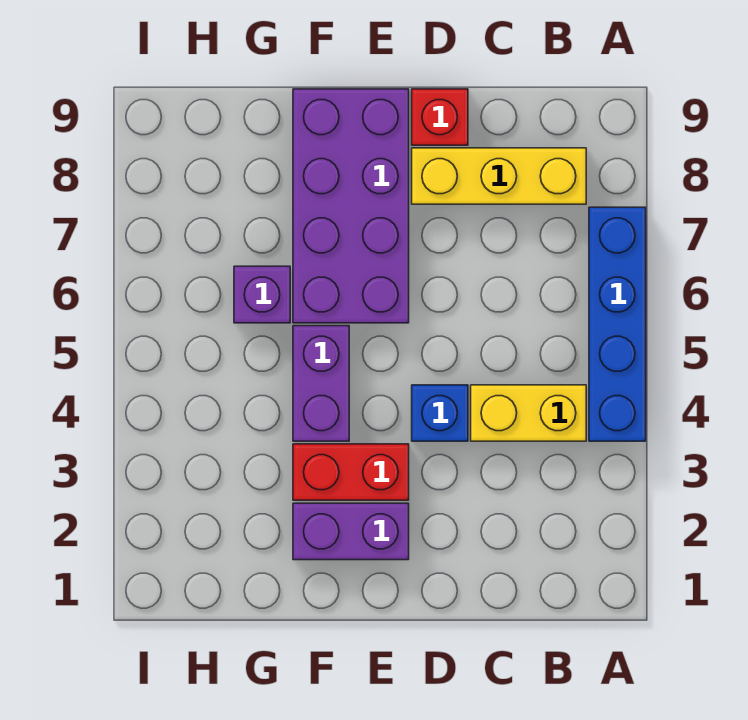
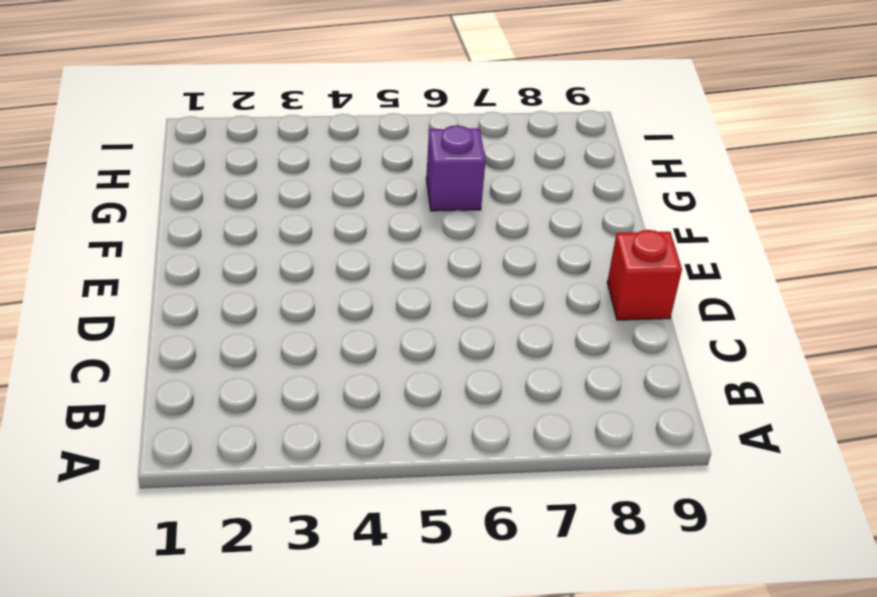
none -> blue brick A4:A7 level 1
none -> yellow brick B4:C4 level 1

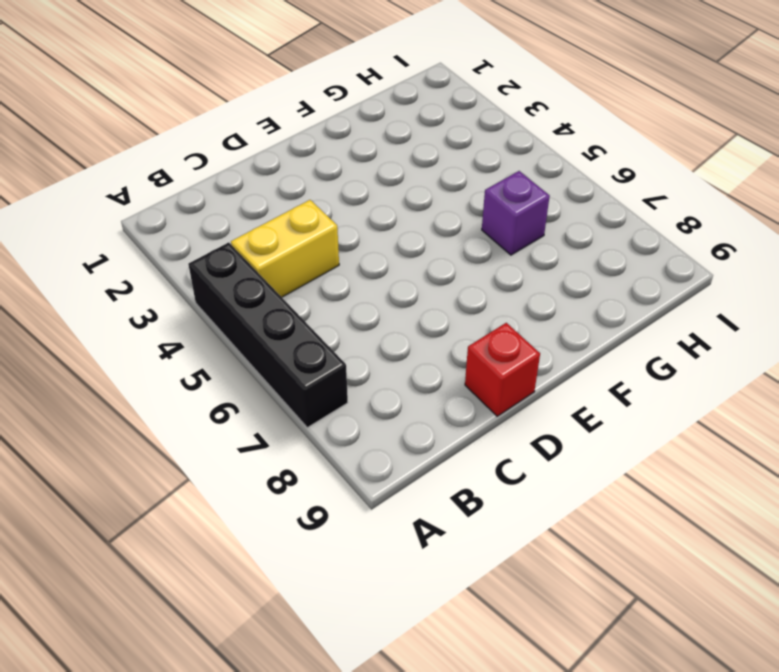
black brick A4:A7 level 1 -> blue brick A4:A7 level 1
none -> yellow brick B8:D8 level 1
none -> blue brick D4 level 1

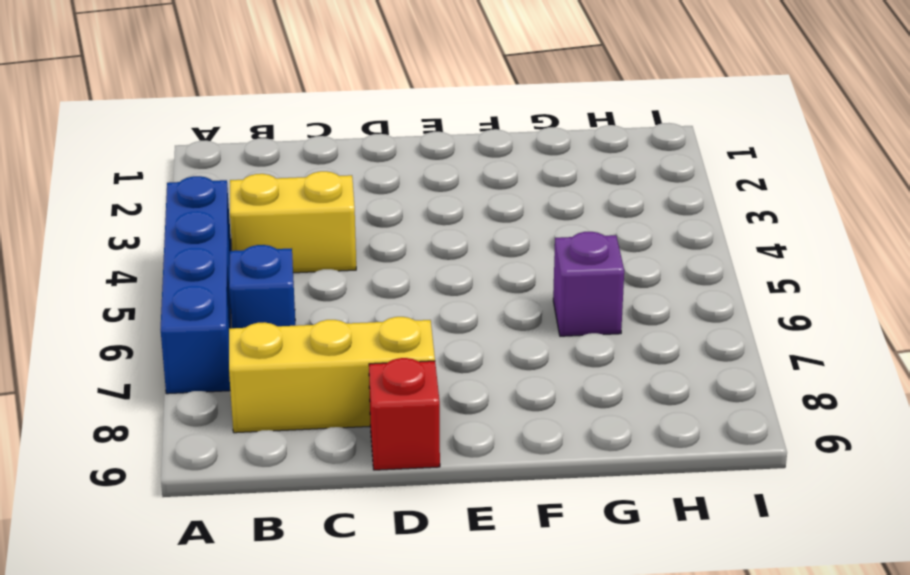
blue brick B6 level 1 -> blue brick D4 level 1
none -> purple brick E2:F2 level 1
none -> red brick E3:F3 level 1

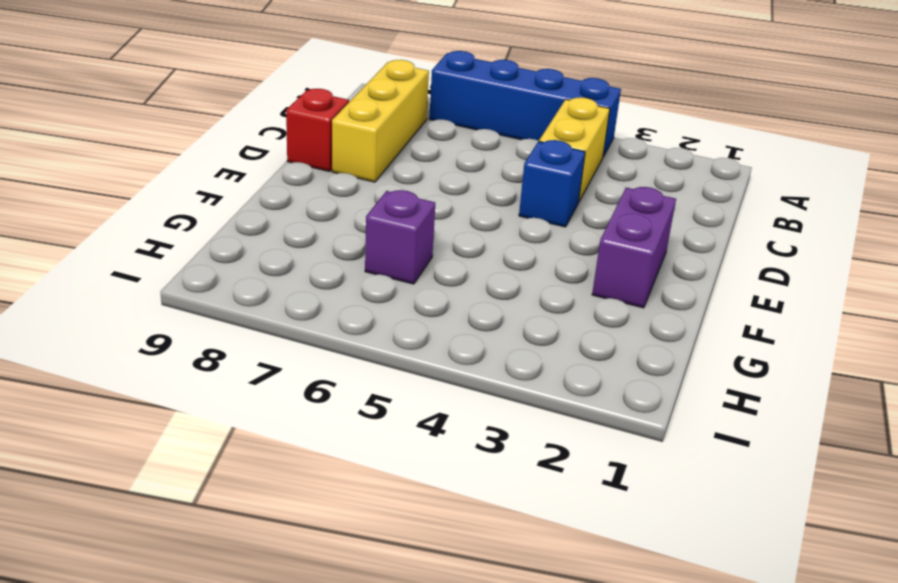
none -> red brick E3:F3 level 1
none -> purple brick E6:F9 level 1

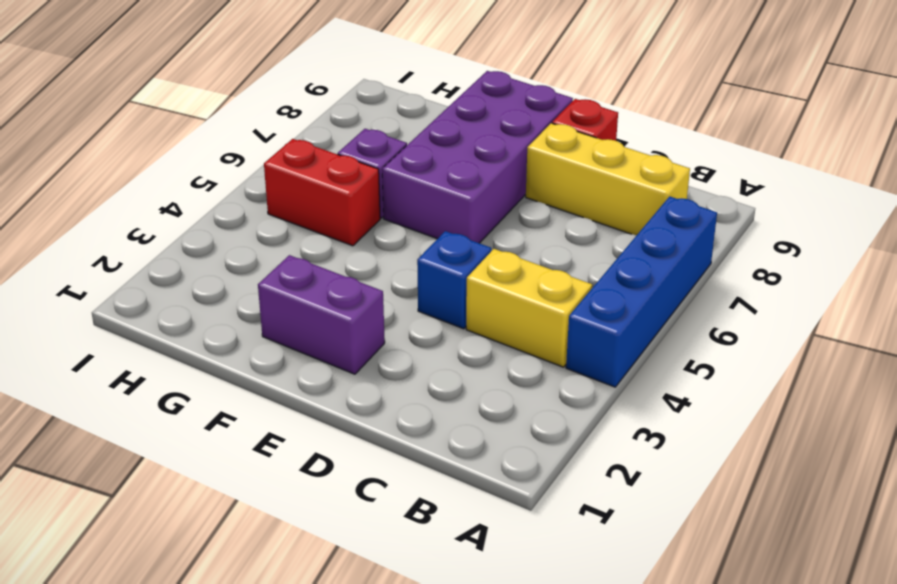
red brick G5:H5 level 1 -> red brick E3:F3 level 1
none -> purple brick F4:F5 level 1

